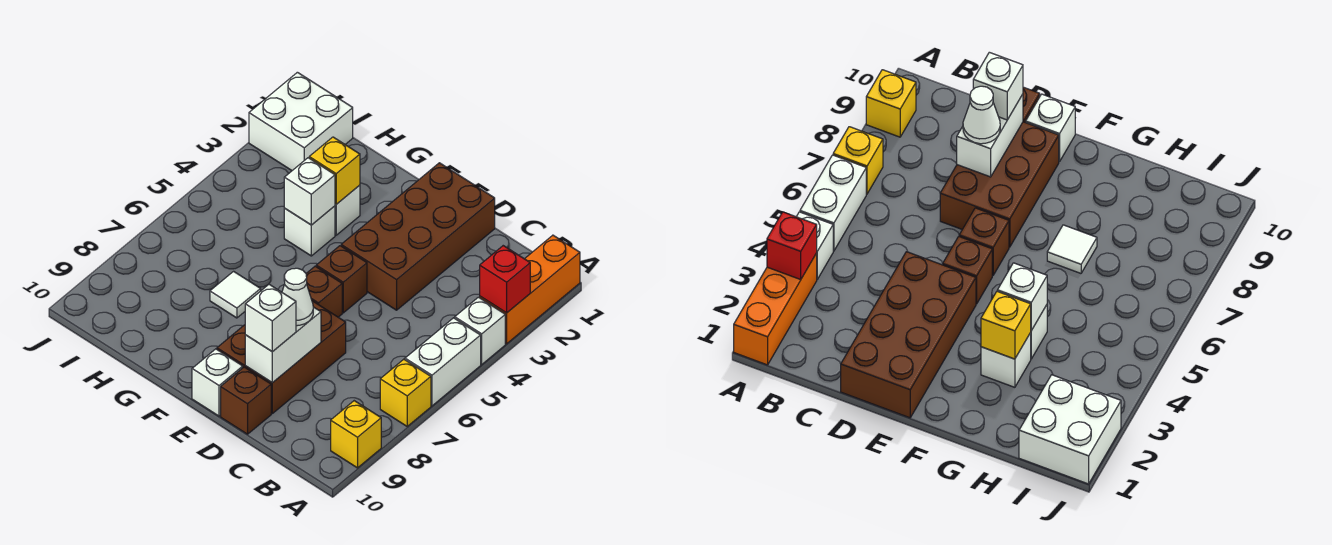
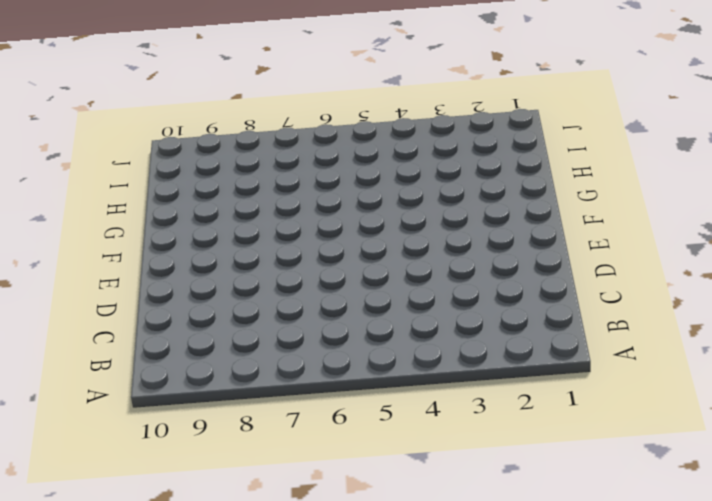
none -> orange brick A1:A3 level 1
none -> white brick A4 level 1
none -> white brick A5:A6 level 1

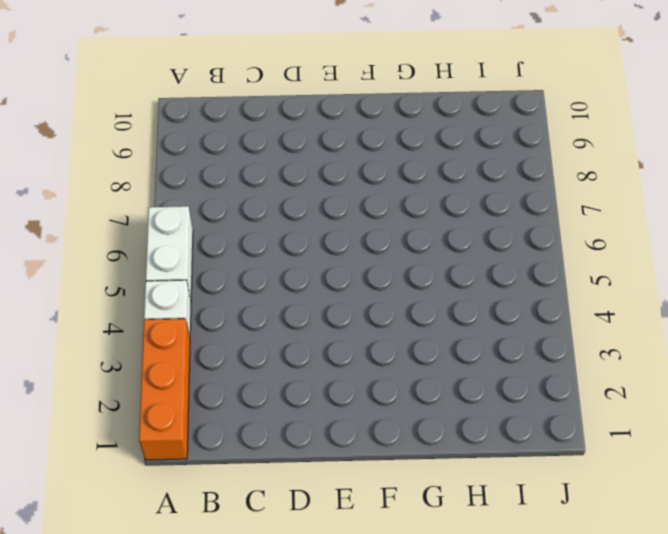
none -> yellow brick A7 level 1
none -> yellow brick A9 level 1
none -> brown brick D1:E4 level 1

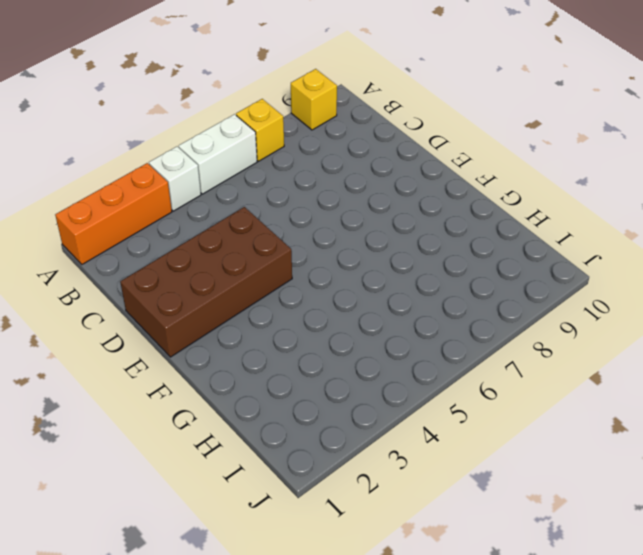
none -> brown brick D7:E9 level 1
none -> brown brick D10 level 1
none -> brown brick E5 level 1

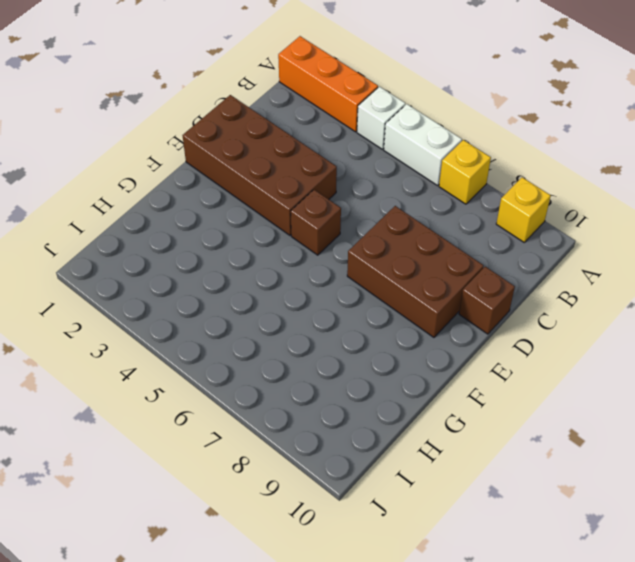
none -> brown brick E6 level 1
none -> white brick E10 level 1
none -> white brick G3 level 1

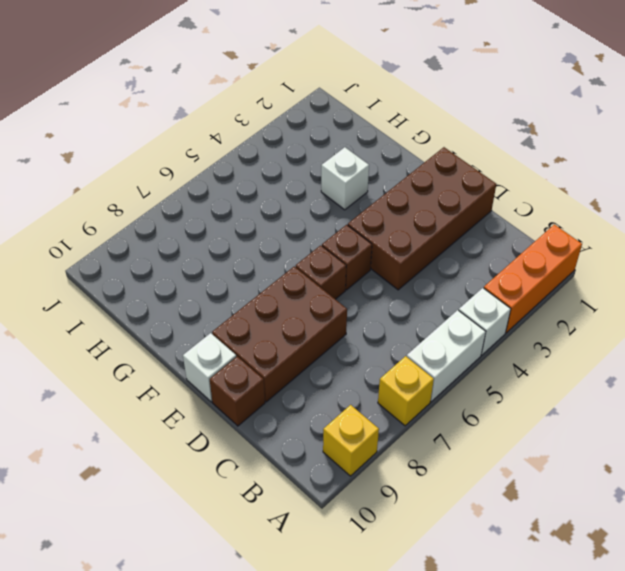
none -> white brick G4 level 1
none -> white tile G7 level 1
none -> white brick I1:J2 level 1

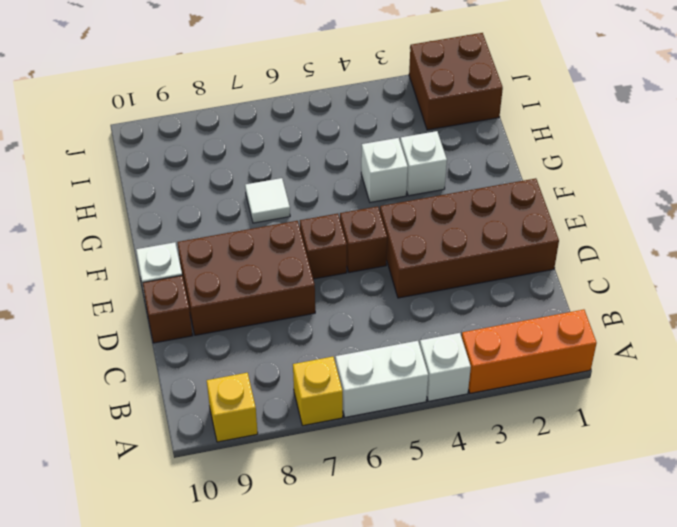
brown brick I1:J2 level 1 -> white brick I1:J2 level 1
none -> red brick A3 level 2
none -> white brick D8:D9 level 2
none -> yellow brick G3 level 2

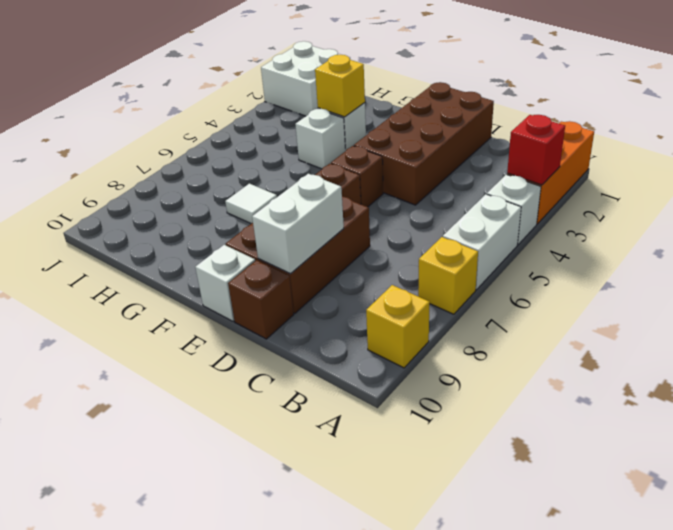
none -> white brick G4 level 2
none -> white cone D8 level 3
none -> white brick D9 level 3

